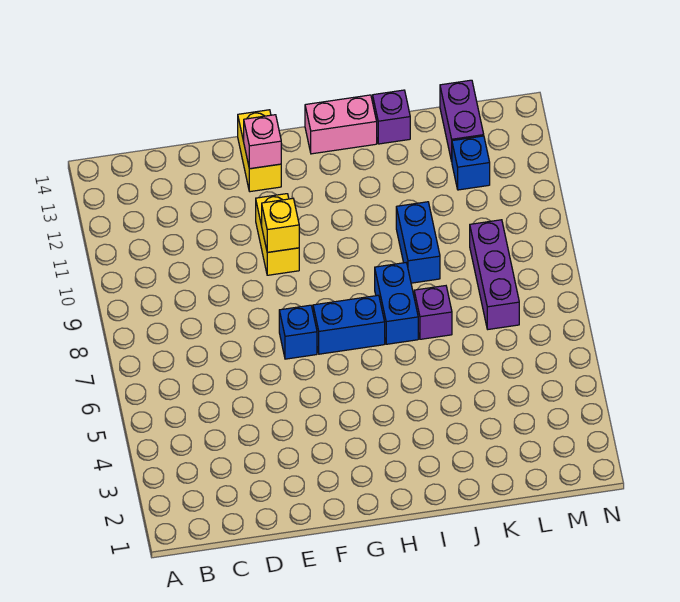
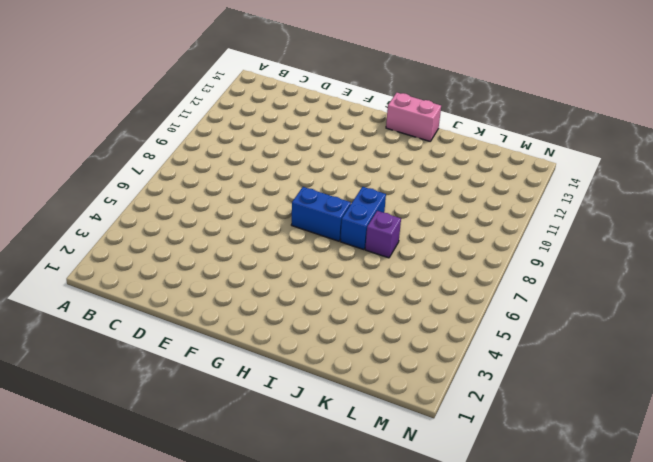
none -> blue brick F7 level 1
none -> yellow brick F10:F11 level 1
none -> yellow brick F13:F14 level 1

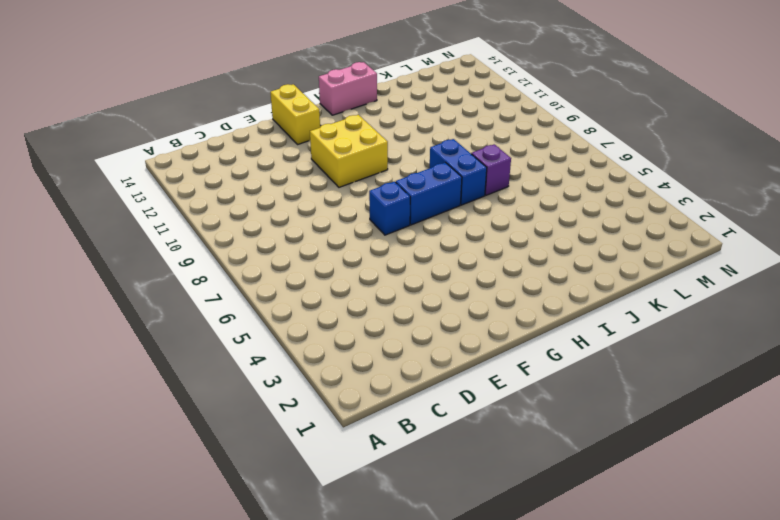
yellow brick F10:G11 level 1 -> yellow brick F10:F11 level 1
none -> blue brick J9:J10 level 1
none -> purple brick J14 level 1
none -> purple brick L7:L9 level 1

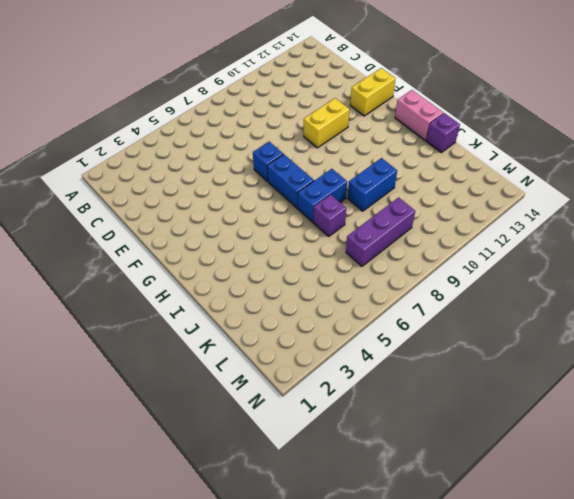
none -> blue brick L12 level 1
none -> purple brick L13:L14 level 1
none -> yellow brick F10 level 2

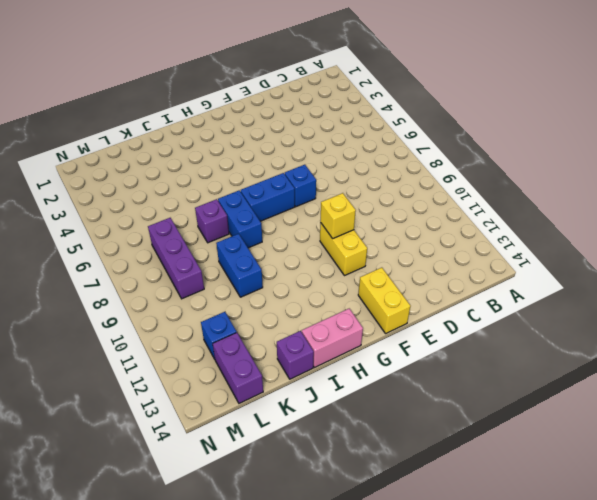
none -> pink brick F13 level 2

